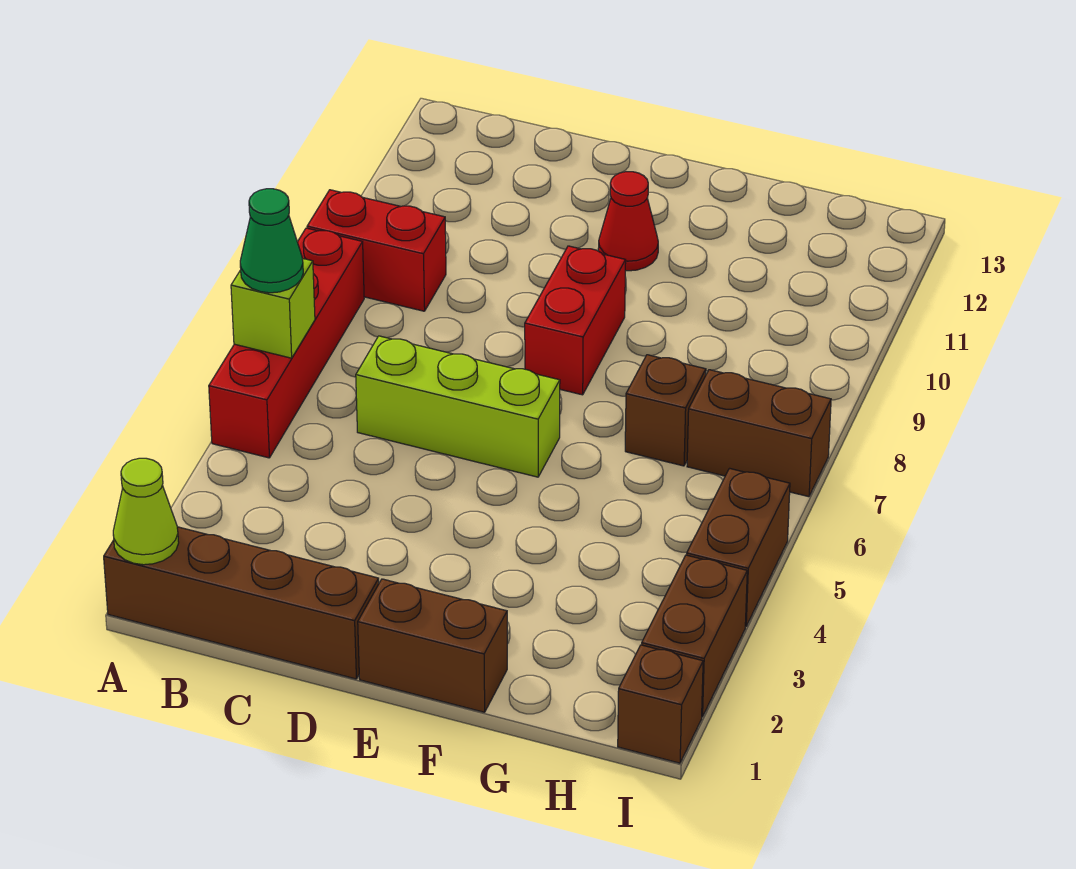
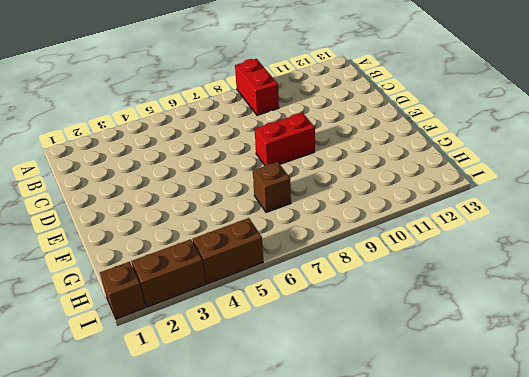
none -> brown brick A1:D1 level 1
none -> red brick A5:A8 level 1
none -> lime brick C6:E6 level 1

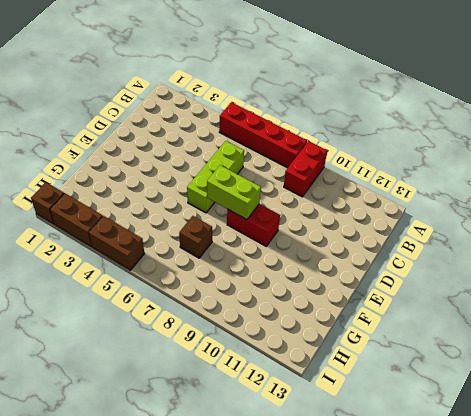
lime brick E7:E8 level 2 -> none
none -> brown brick A1:D1 level 1
none -> brown brick E1:F1 level 1
none -> red cone E11 level 1

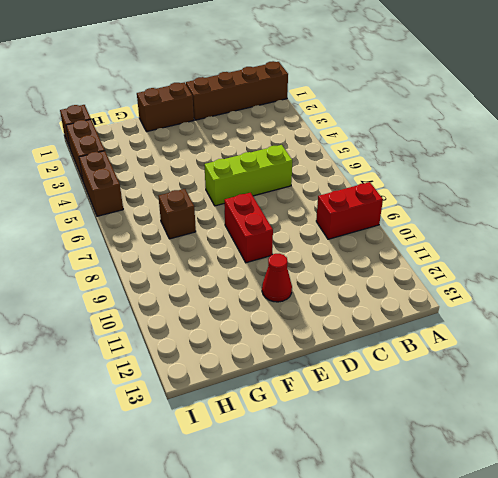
none -> red brick A5:A8 level 1
none -> brown brick H7:I7 level 1
none -> lime cone A1 level 2

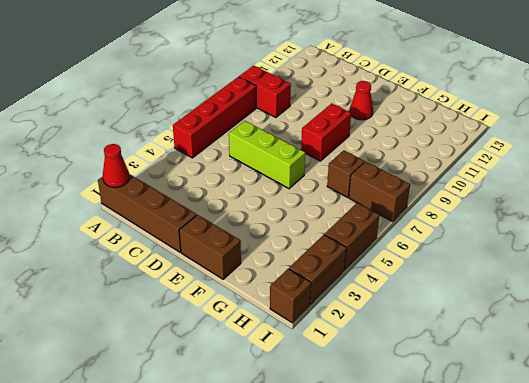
red cone A1 level 2 -> lime cone A1 level 2
none -> lime brick A6 level 2
none -> green cone A6 level 3

